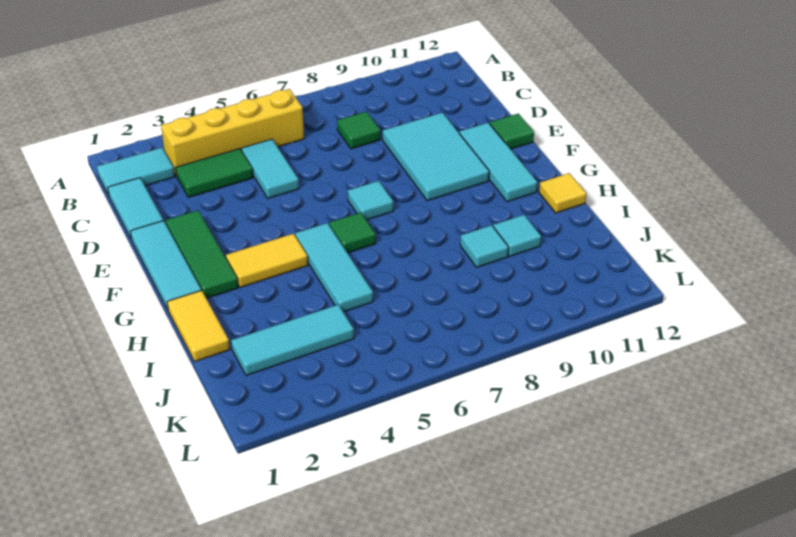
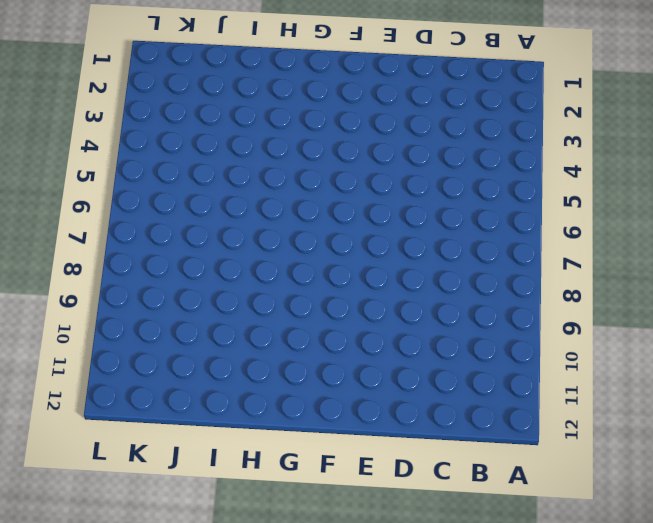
none -> cyan tile B1:B2 level 1
none -> yellow brick B3:B6 level 1
none -> cyan tile C1:D1 level 1

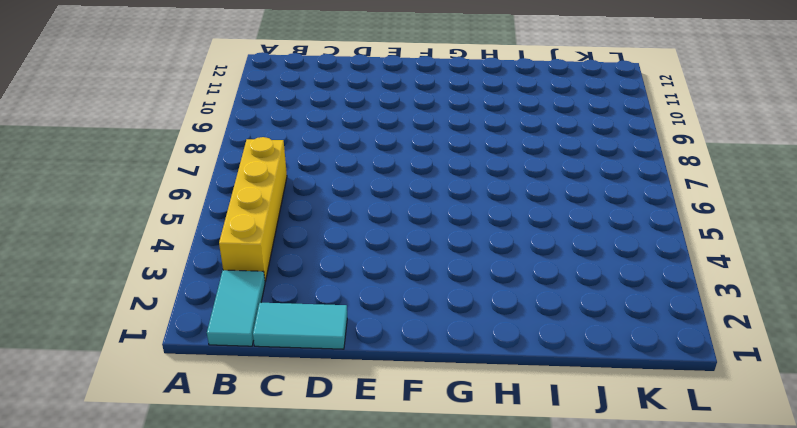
none -> green tile C3:C4 level 1
none -> cyan tile C5:D5 level 1
none -> green tile C8 level 1

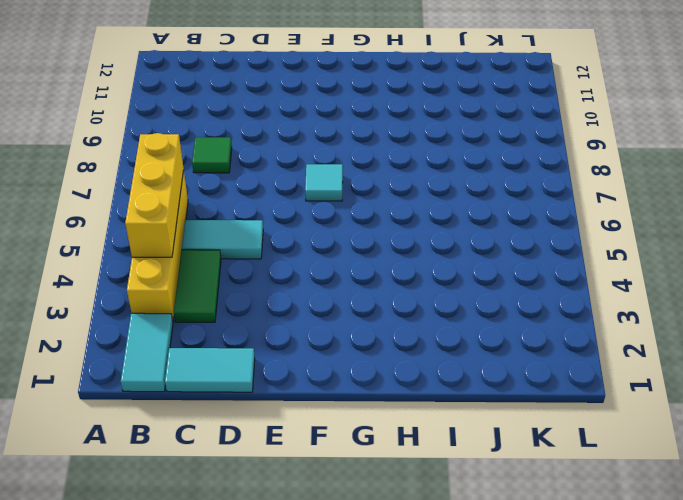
yellow brick B4:B6 level 2 -> none
none -> cyan tile D9:F10 level 1
none -> cyan tile E1:G1 level 1
none -> green tile E2:G2 level 1

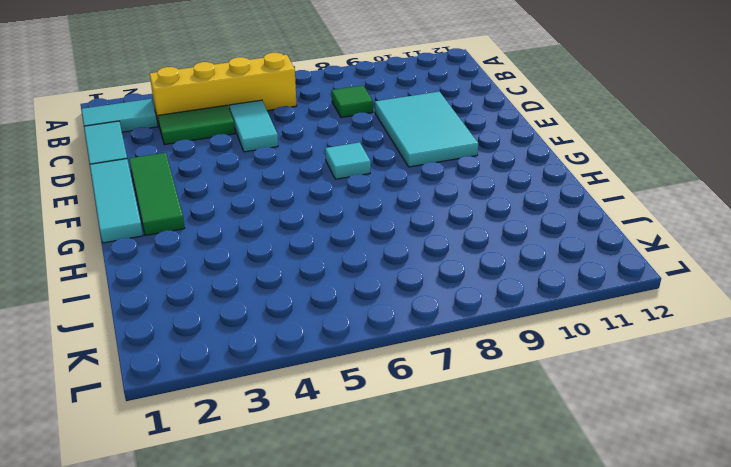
none -> cyan tile E11:G11 level 1
none -> green tile E12 level 1
none -> yellow tile G3:G4 level 1

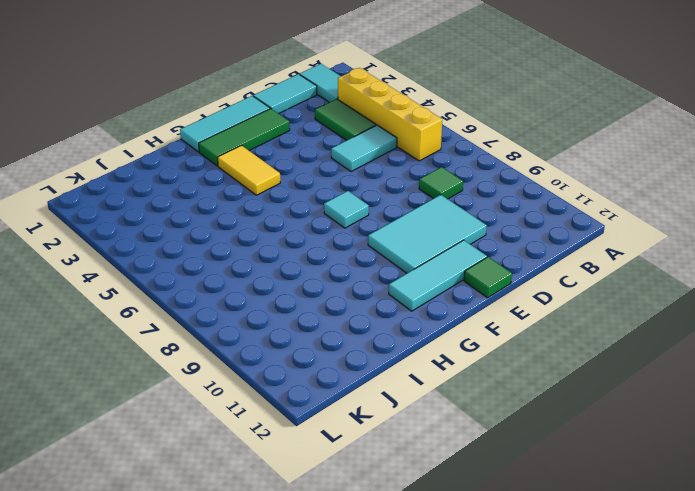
none -> cyan tile G5:I5 level 1
none -> green tile G6 level 1
none -> yellow tile H1:I1 level 1

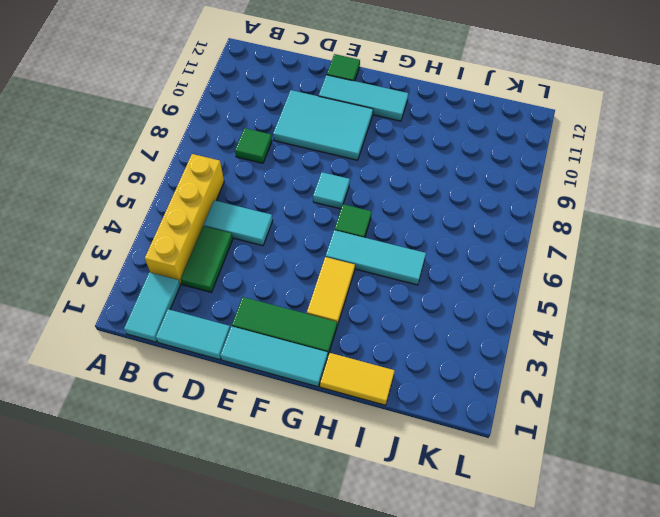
none -> yellow tile H12 level 1
none -> cyan tile I9 level 1
none -> cyan tile I10 level 1

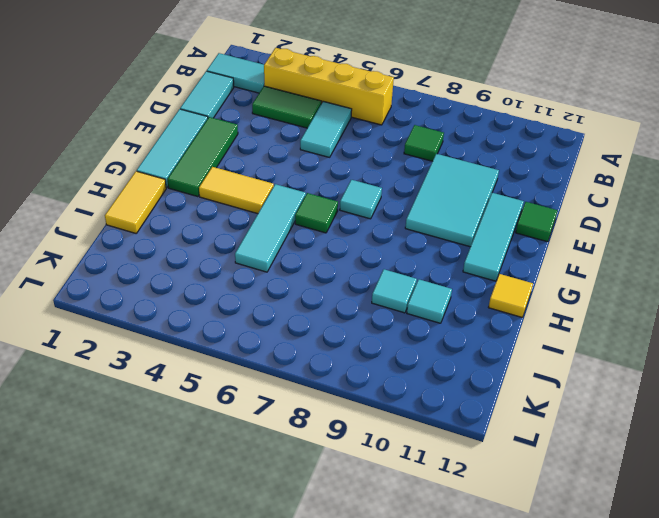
none -> cyan tile J2:J4 level 1

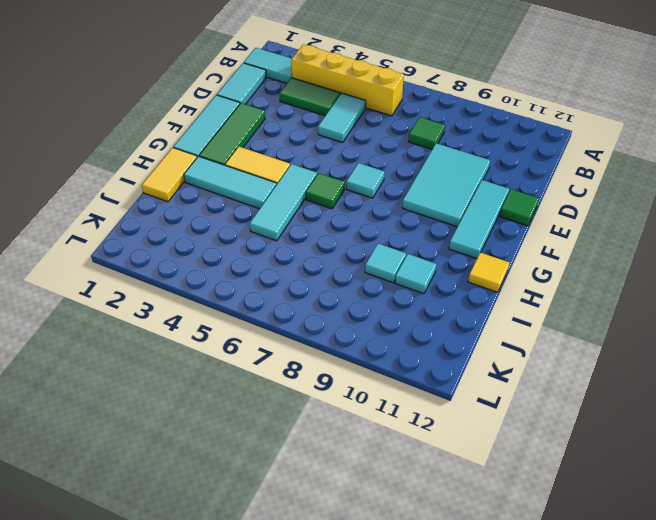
cyan tile H2:H4 level 1 -> cyan tile J2:J4 level 1

